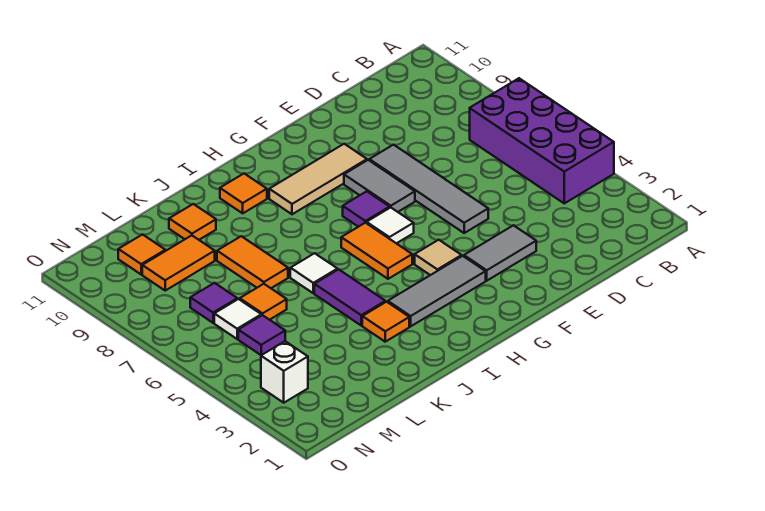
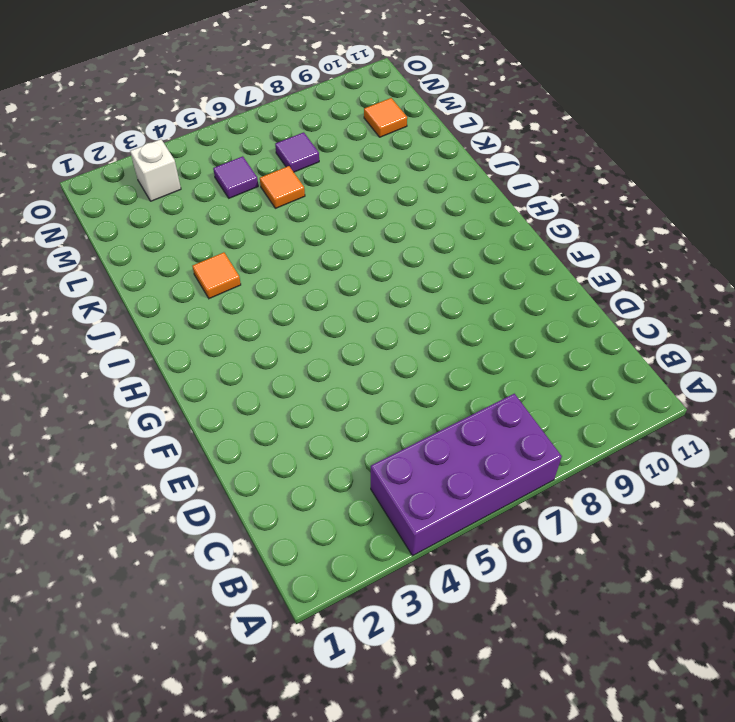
none -> grey tile E3:F3 level 1
none -> grey tile E5:E8 level 1
none -> grey tile F7:F8 level 1

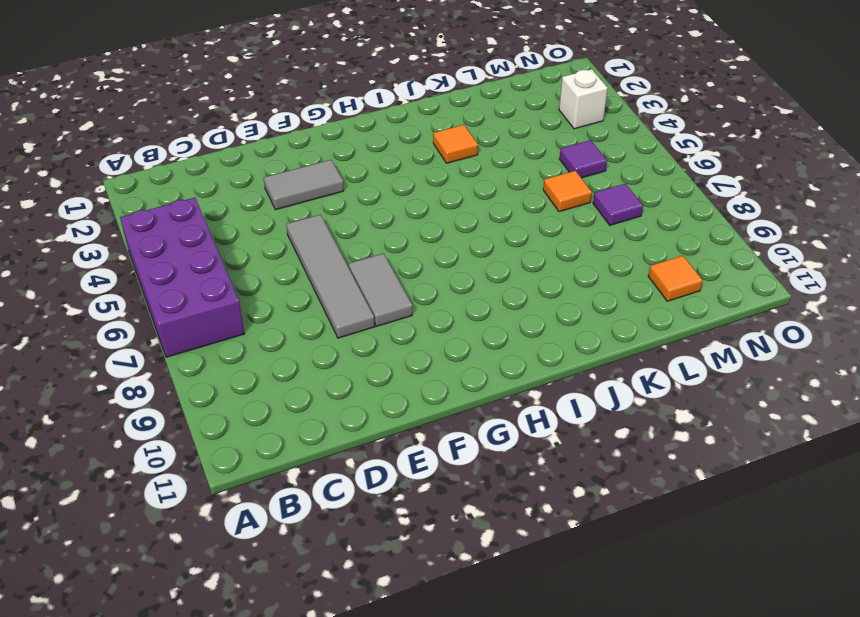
none -> tan tile F9:H9 level 1
none -> grey tile G3:I3 level 1
none -> tan tile G4 level 1

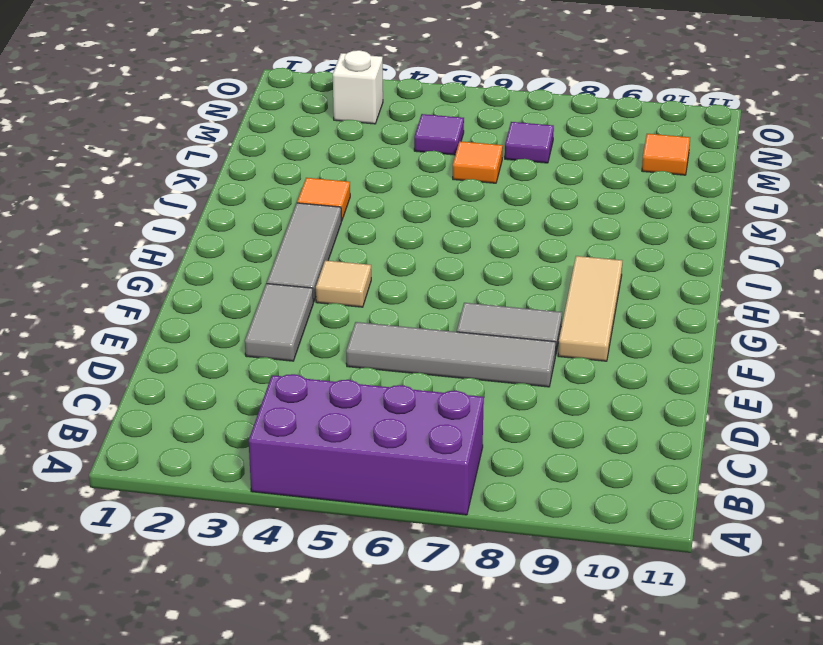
none -> white tile G6 level 1
none -> purple tile G7 level 1
none -> orange tile H5:H6 level 1

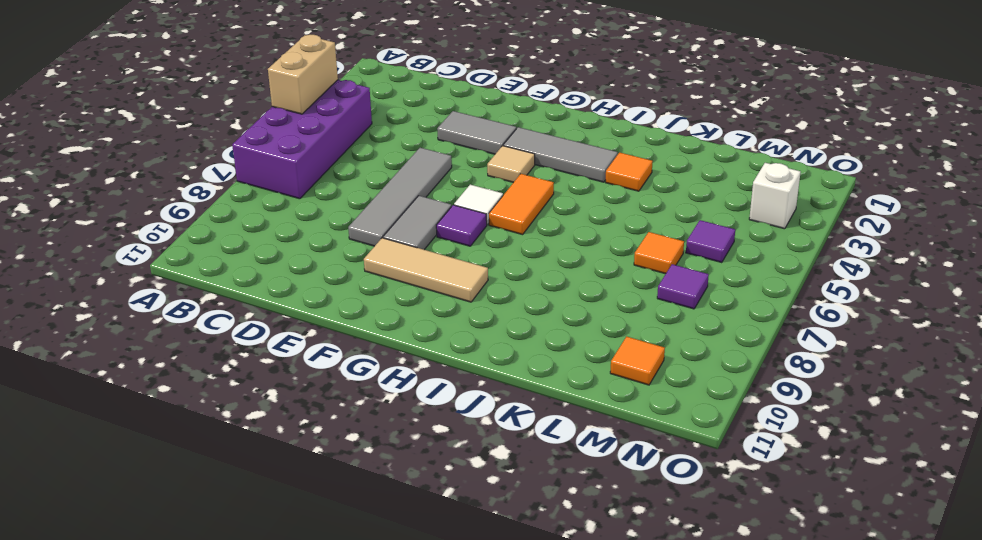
tan brick A4:A5 level 2 -> none
none -> orange tile I10 level 1
none -> purple tile J4:J5 level 1
none -> white tile J6 level 1

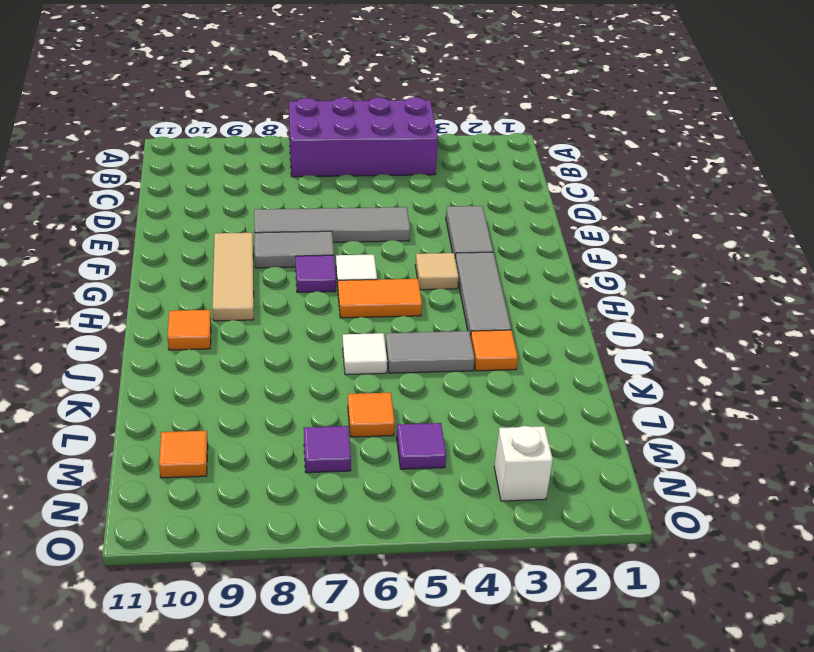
grey tile J4:J5 level 1 -> purple tile J4:J5 level 1
none -> orange tile K7:K8 level 1
none -> orange tile K10 level 1
none -> orange tile L9:M9 level 1

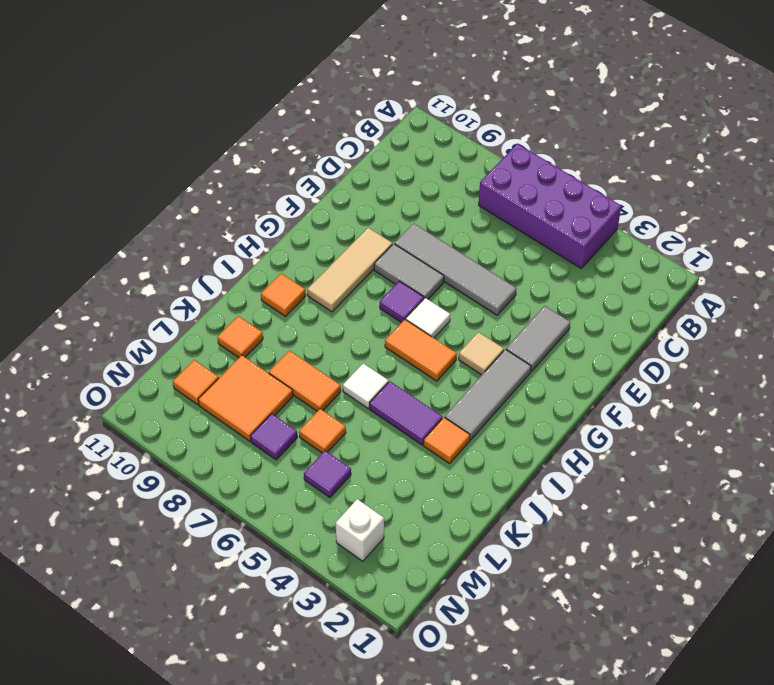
orange tile L8:M9 level 1 -> orange tile L9:M9 level 1
none -> white tile M6 level 1

